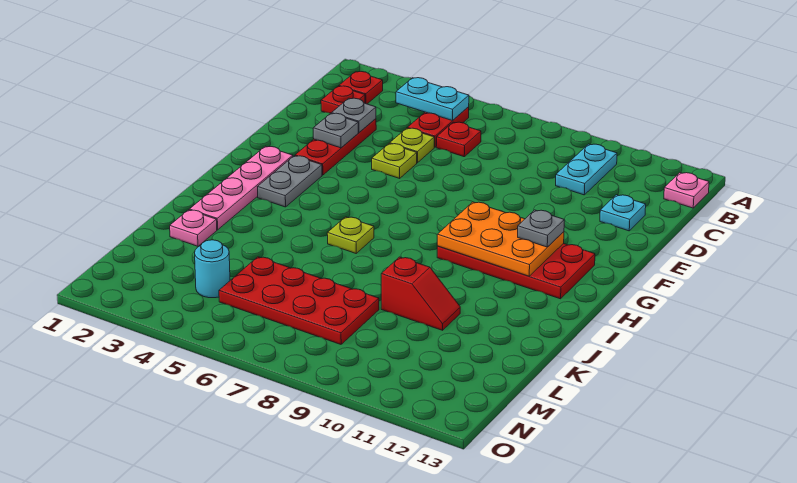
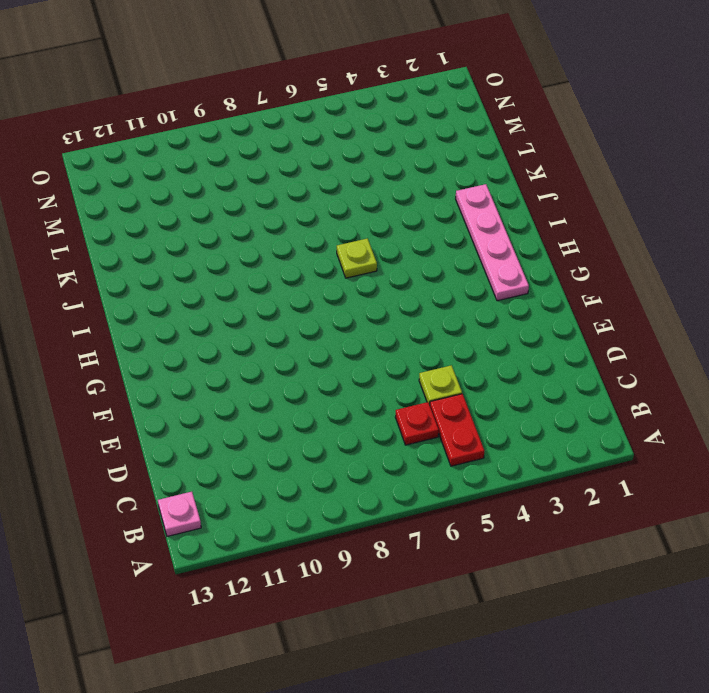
none -> red plate B2 level 1
none -> cyan plate B10:C10 level 1
none -> red plate C2 level 1

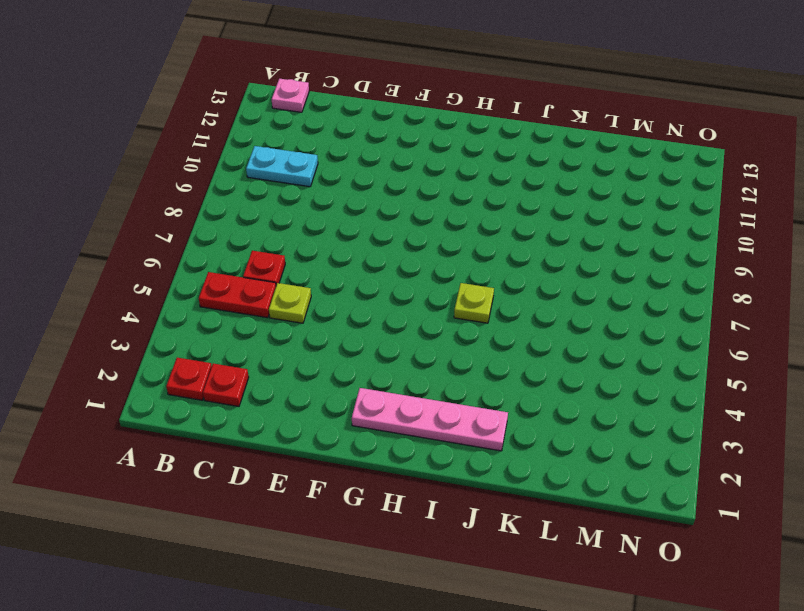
none -> red plate D3:F3 level 1
none -> cyan plate D12 level 1
none -> lime plate E5 level 1

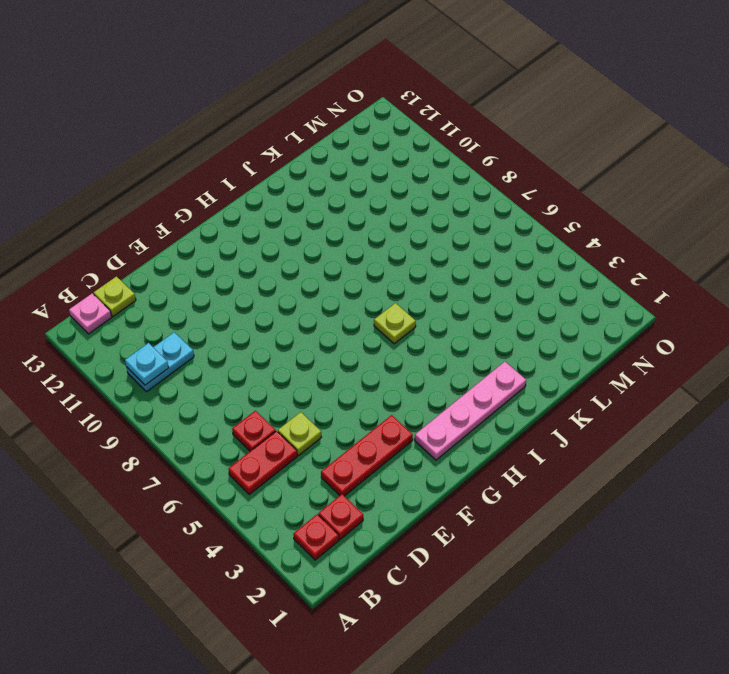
cyan plate B10 level 2 -> cyan plate D12 level 1
lime plate C13 level 1 -> lime plate E5 level 1
none -> grey plate G3:H3 level 1
none -> red plate G9:H12 level 1
none -> pink plate K2 level 1

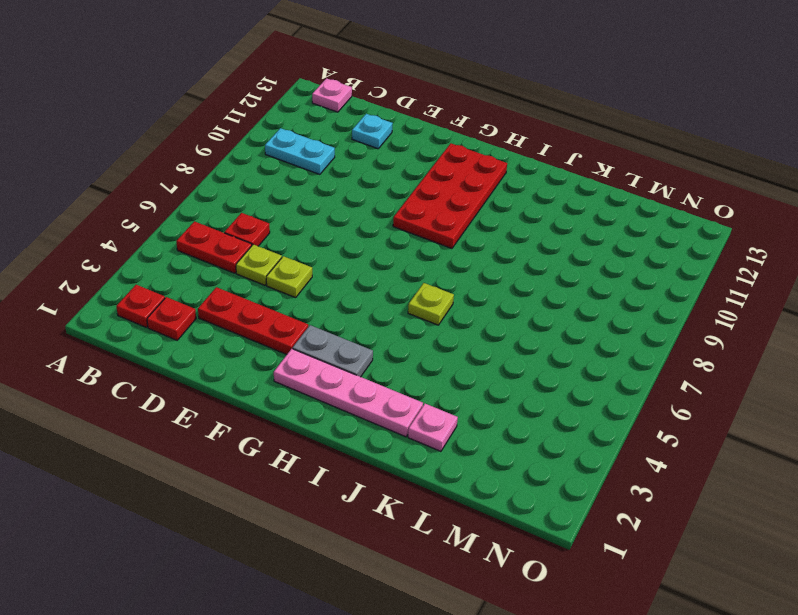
none -> red slope K9:K10 level 1 top 9
none -> red plate L5:M8 level 1
none -> cyan round brick M4 level 1

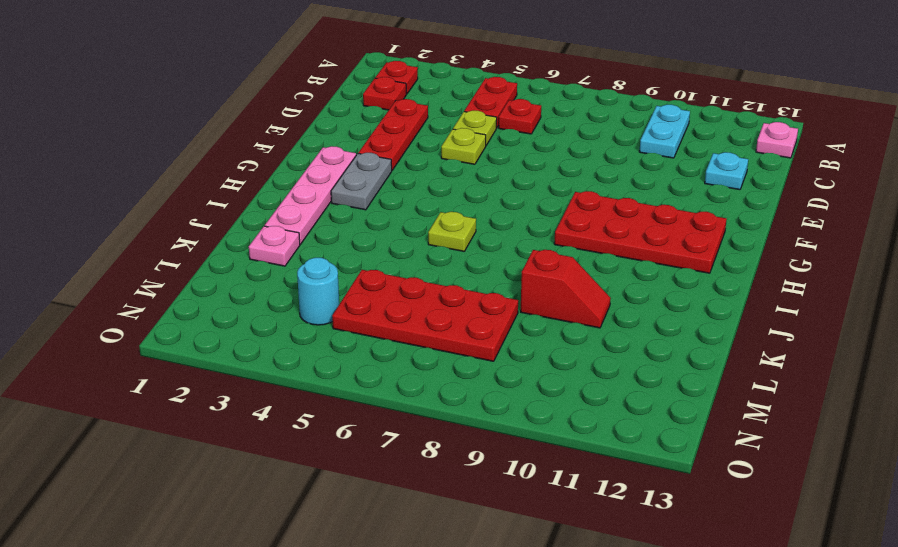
none -> cyan plate B4:B5 level 2
none -> grey plate D3 level 2
none -> grey plate E3 level 2

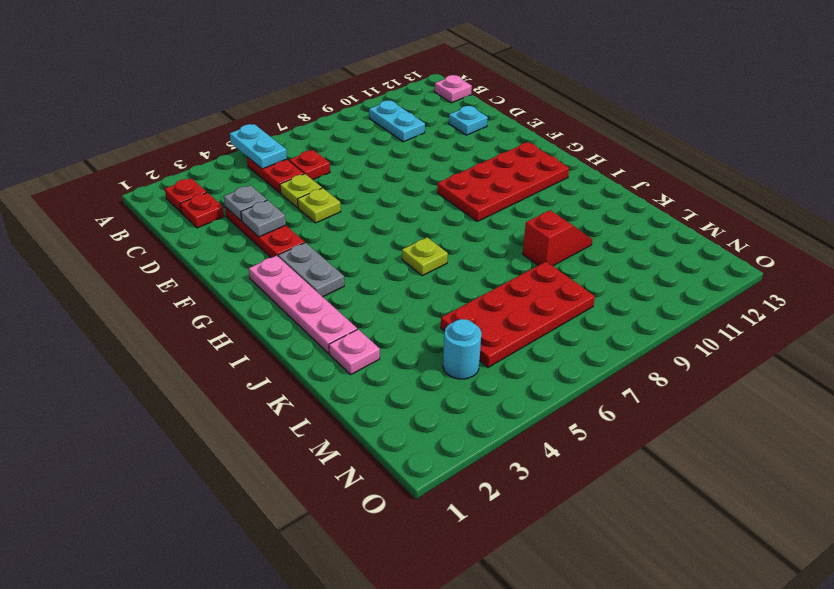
cyan plate A5:B5 level 2 -> cyan plate B4:B5 level 2
none -> orange plate G9:H11 level 2
none -> grey plate G11 level 3

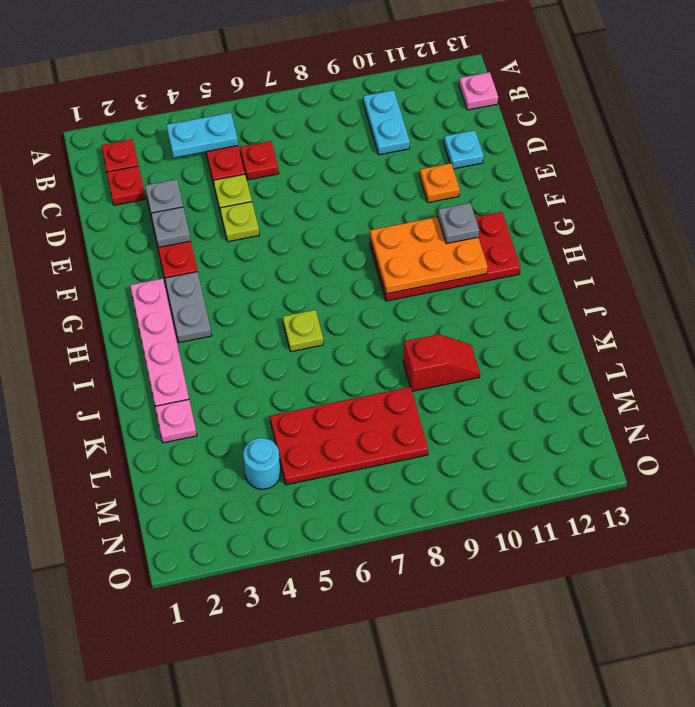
orange plate E11 level 1 -> none

